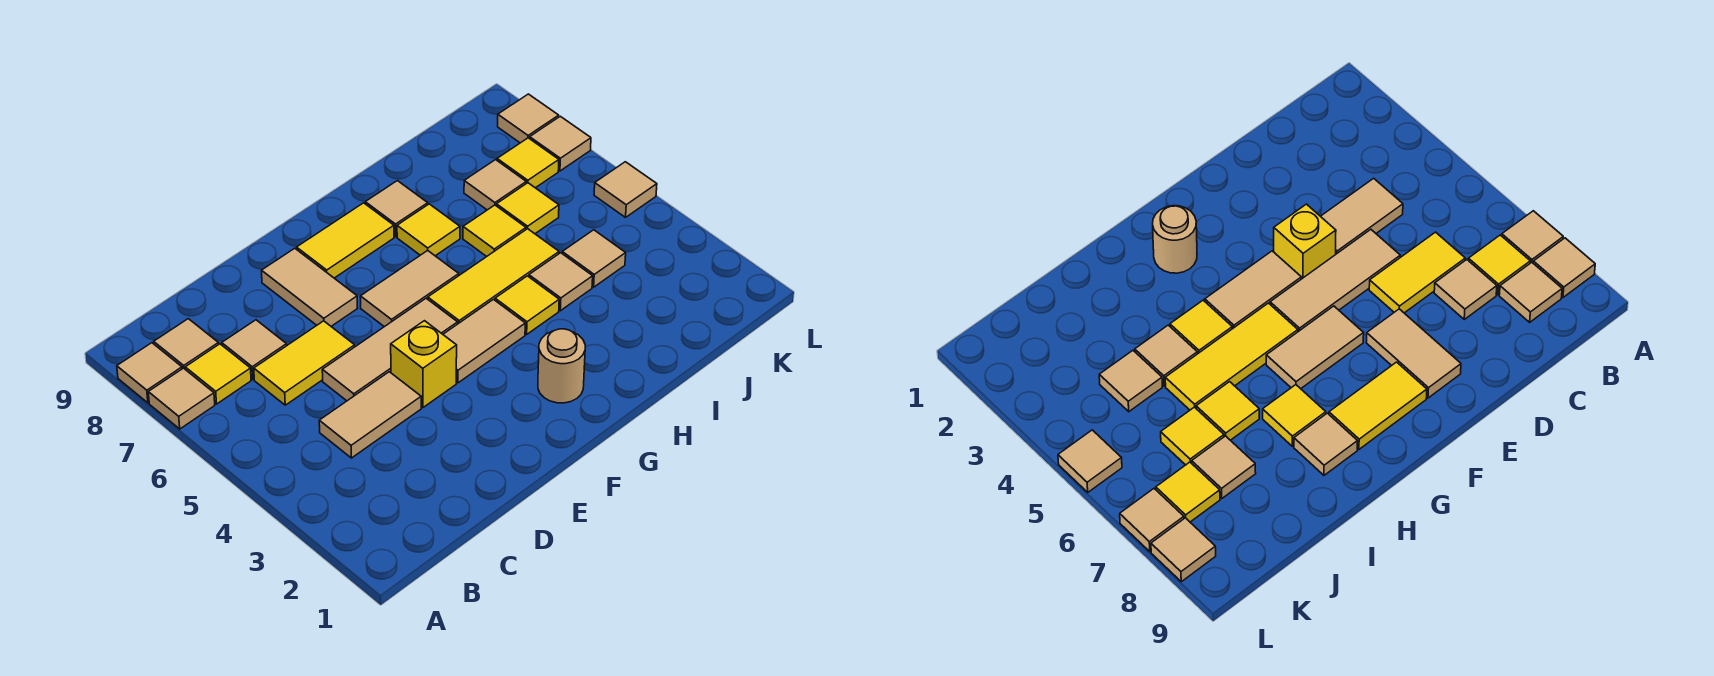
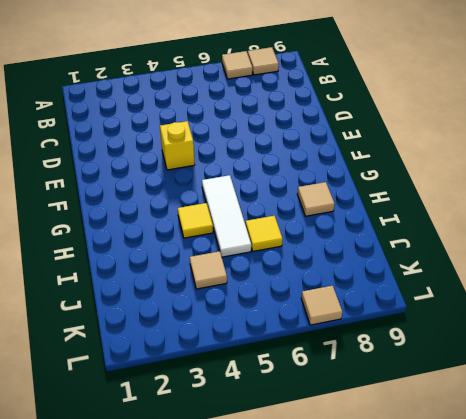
white tile G5:I5 level 1 -> yellow tile G5:I5 level 1
none -> yellow tile B7 level 1
none -> tan tile B8 level 1
none -> tan tile C4:D4 level 1

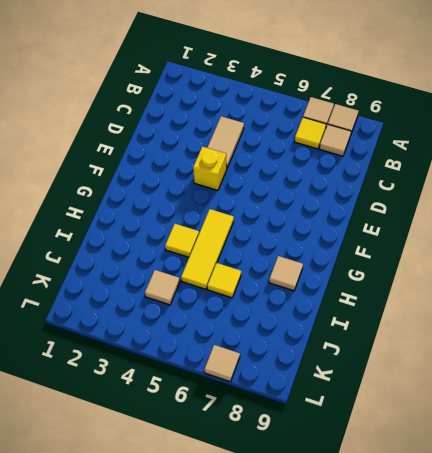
none -> yellow tile C6:D6 level 1
none -> tan tile C7 level 1
none -> tan tile D5:F5 level 1

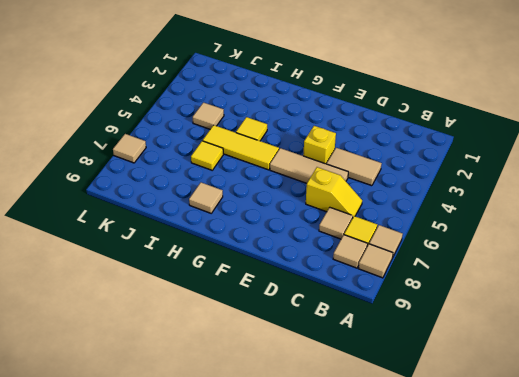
yellow slope C6:D6 level 1 top D -> yellow tile C6:D6 level 1
none -> tan tile E7:E8 level 1
none -> tan tile F4:G4 level 1
none -> tan tile F6:G6 level 1

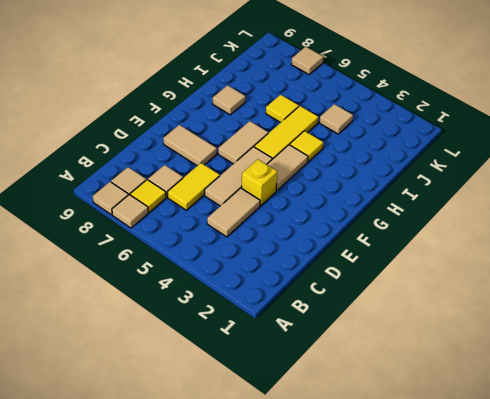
none -> yellow tile F8:G8 level 1
none -> tan round brick G2 level 1
none -> yellow tile H7 level 1

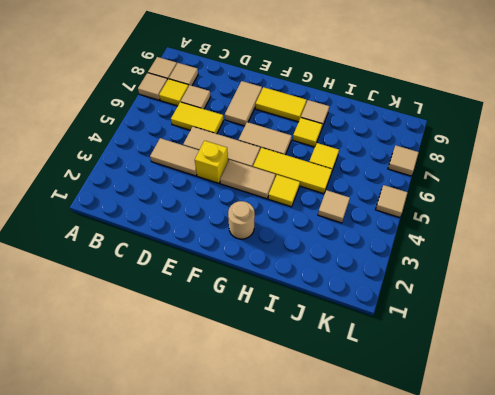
none -> tan tile I4 level 1
none -> yellow tile J6 level 1
none -> tan tile J7 level 1

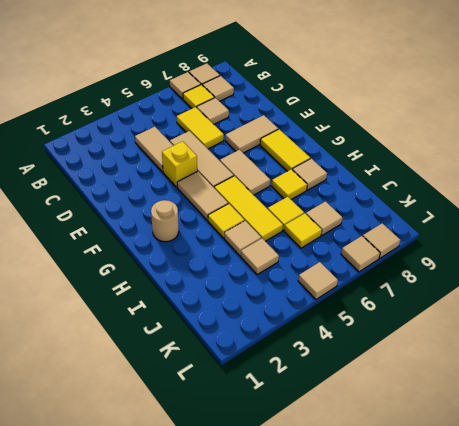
none -> yellow tile K7 level 1

